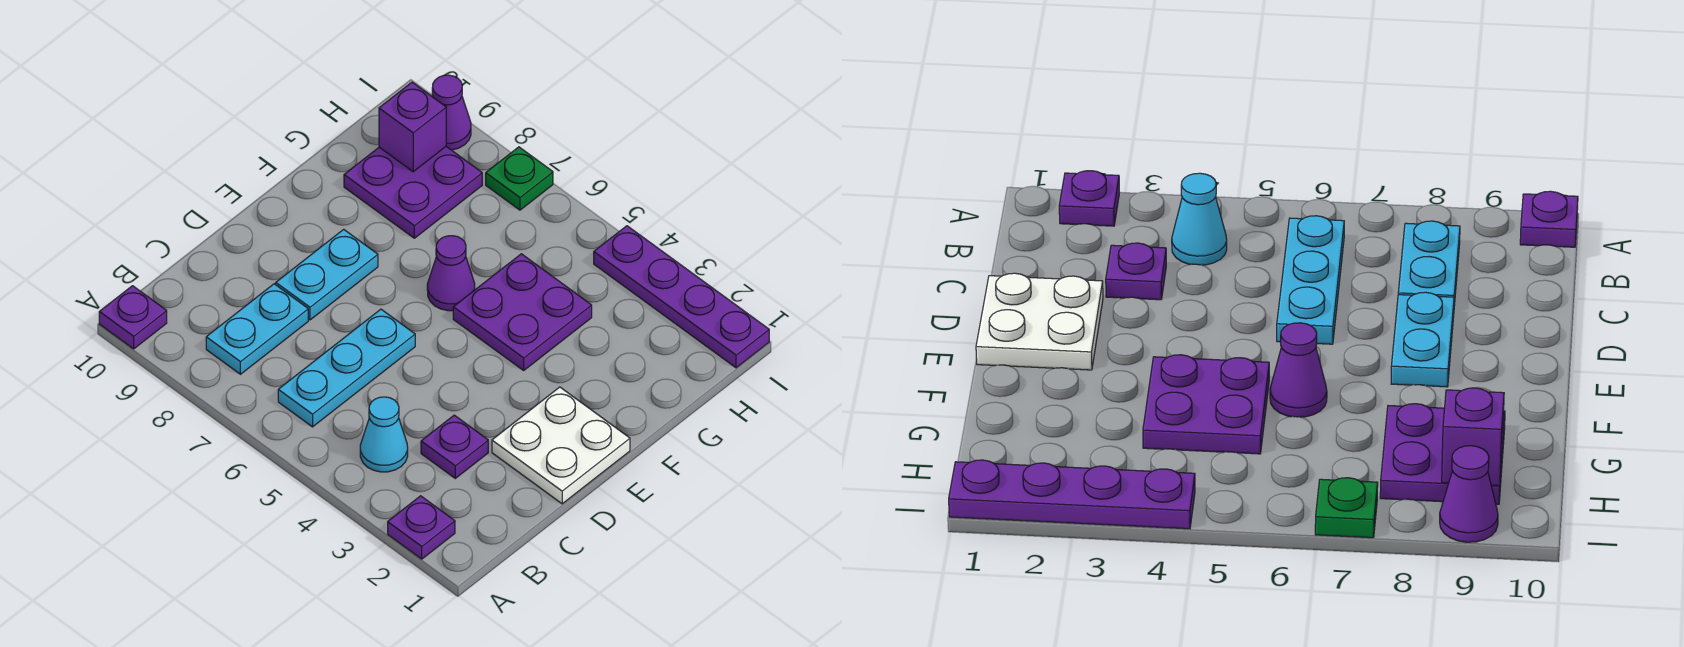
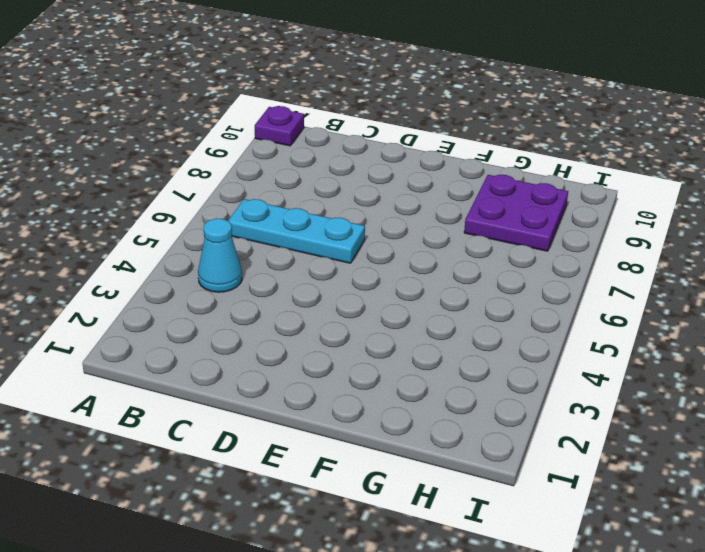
none -> purple plate A2 level 1
none -> cyan plate B8:C8 level 1
none -> purple plate C3 level 1

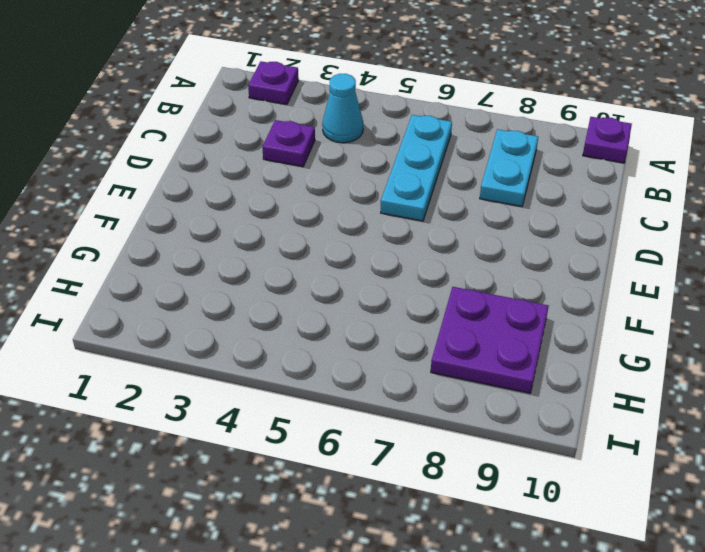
none -> white plate D1:E2 level 1
none -> cyan plate D8:E8 level 1
none -> purple plate F4:G5 level 1

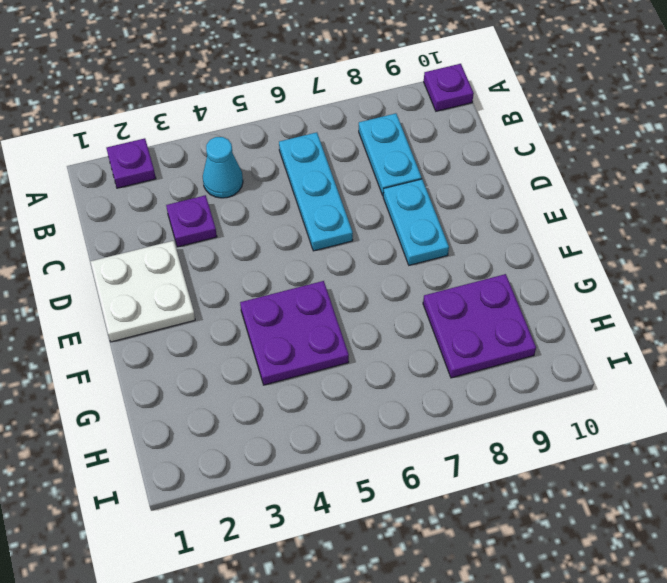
none -> purple cone F6 level 1
none -> purple plate I1:I4 level 1
none -> green plate I7 level 1

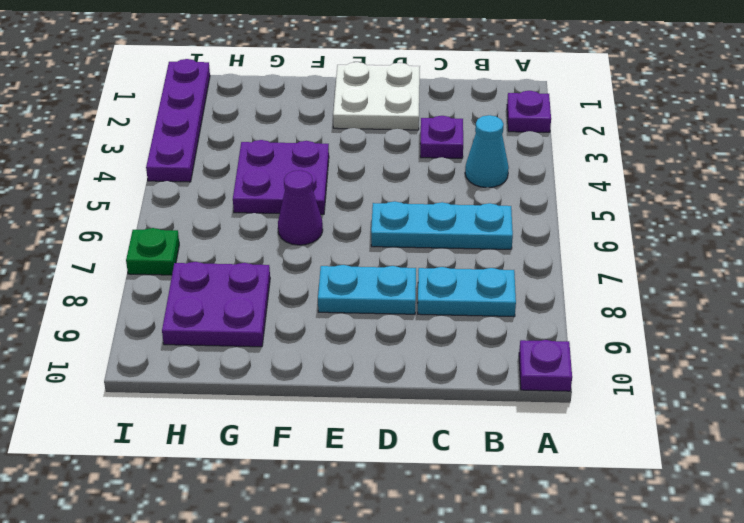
none -> purple cone I9 level 1
none -> purple brick H9 level 2

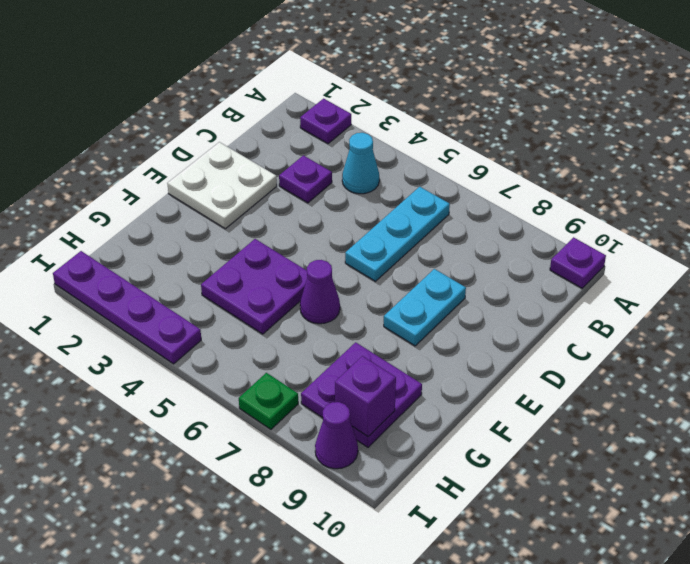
none -> cyan plate B8:C8 level 1

